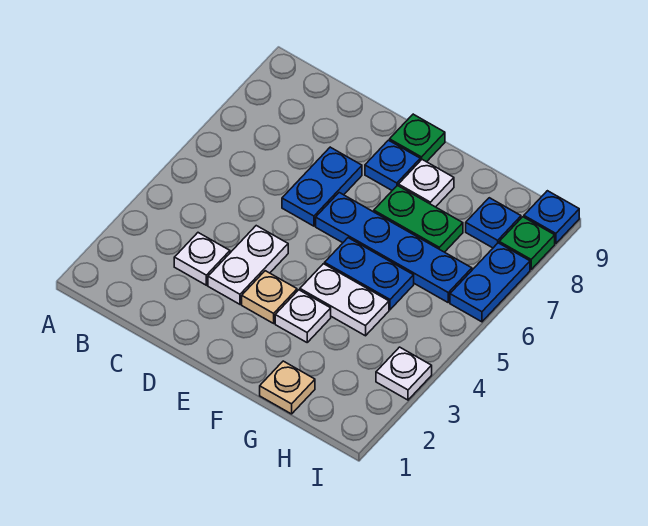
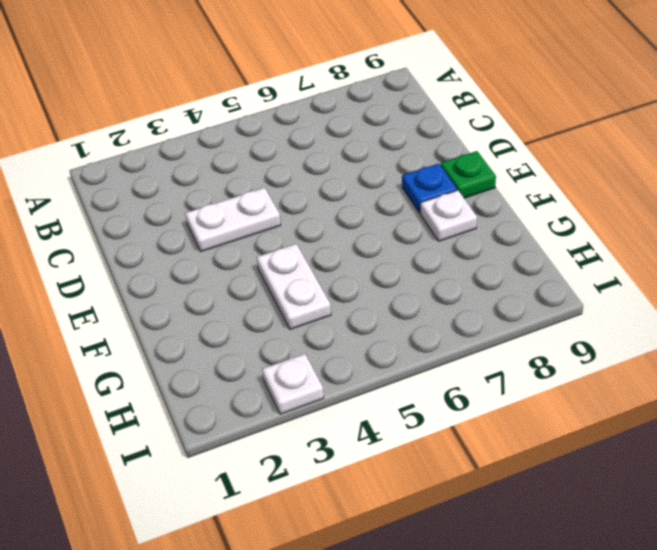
none -> white plate C3 level 1
none -> blue plate D6:D7 level 1
none -> tan plate E3 level 1

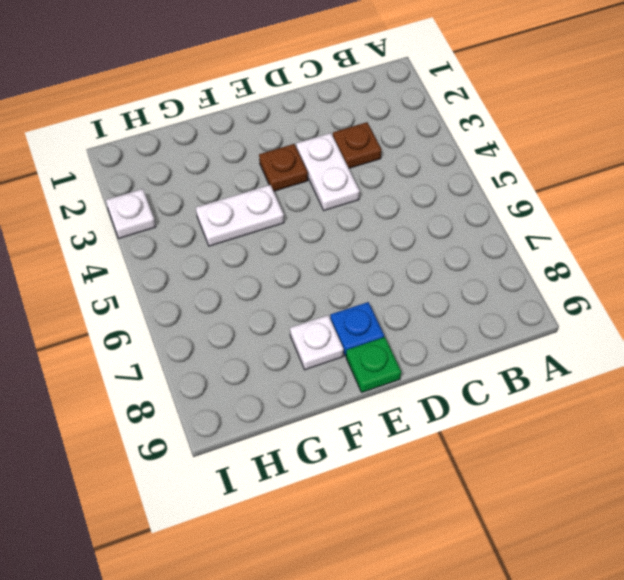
brown plate C3 level 1 -> white plate C3 level 1
brown plate E3 level 1 -> tan plate E3 level 1
none -> blue plate D6:D7 level 1
none -> blue plate E6:H6 level 1
none -> white plate F3 level 1

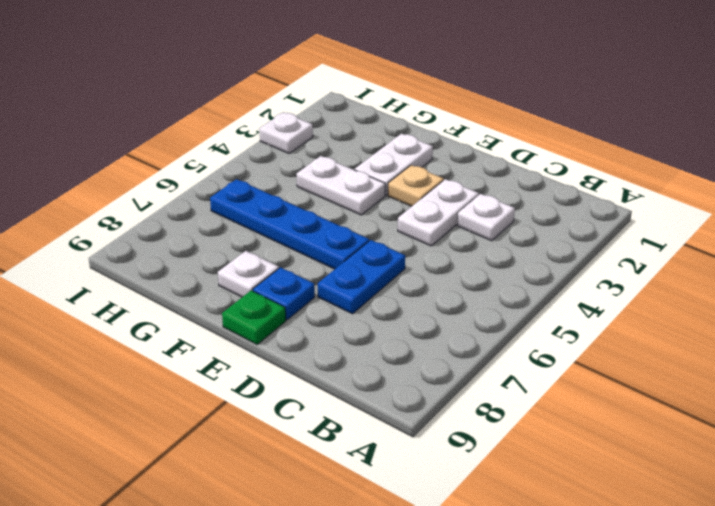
white plate F2:F3 level 1 -> white plate F3 level 1
none -> blue plate F5:G5 level 1
none -> green plate F7:G7 level 1
none -> tan plate G1 level 1

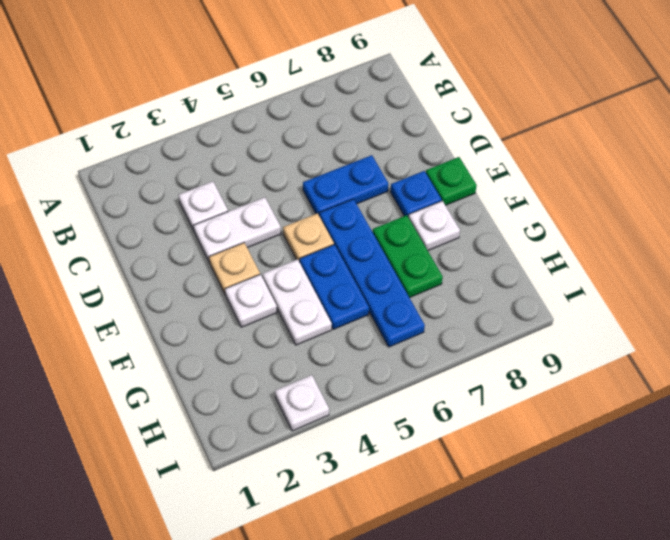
tan plate E5 level 1 -> tan plate G1 level 1
none -> blue plate H8 level 1
none -> blue plate I6:I7 level 1
none -> green plate I8 level 1

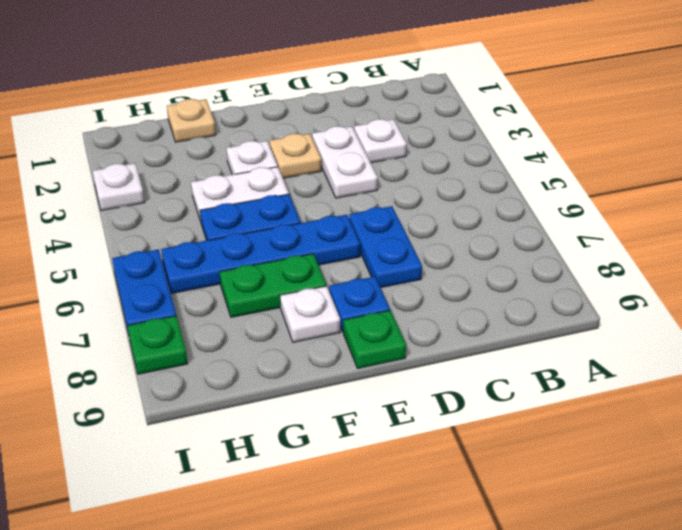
none -> blue plate H8 level 1
none -> blue plate I9 level 1

